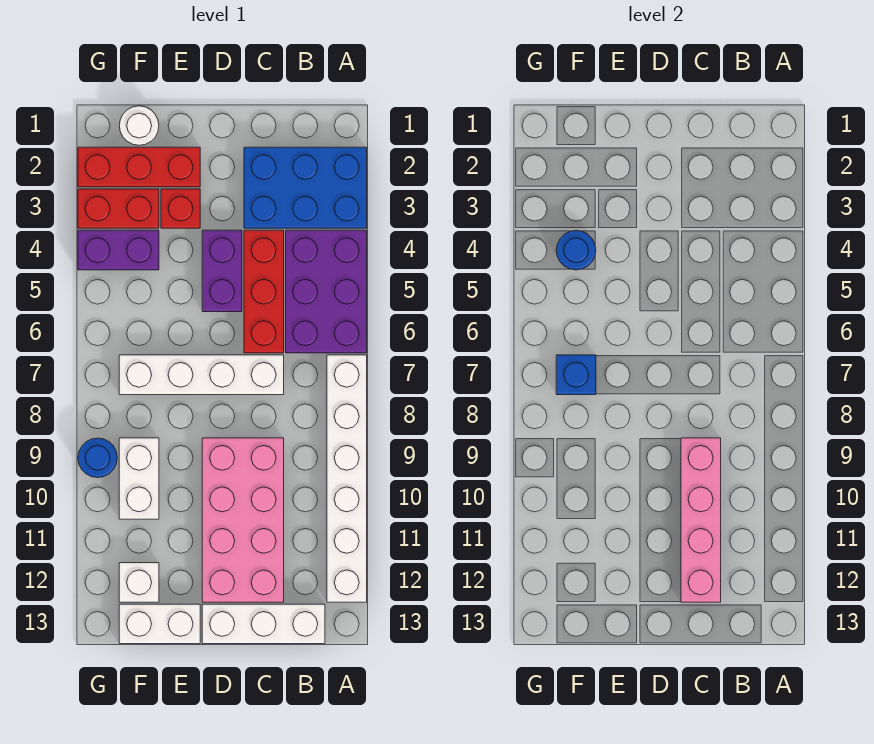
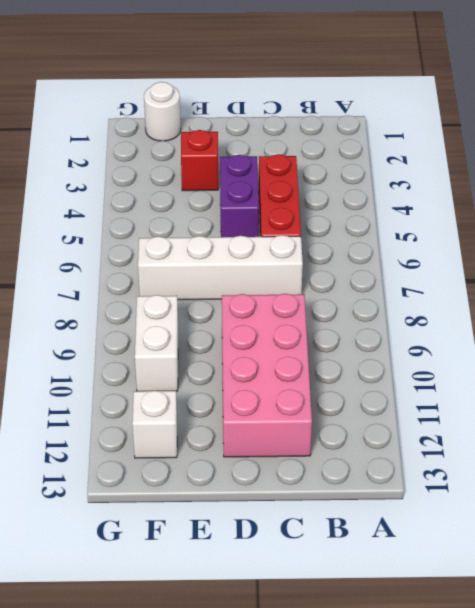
none -> blue brick A2:C3 level 1
none -> purple brick A4:B6 level 1
none -> white brick A7:A12 level 1

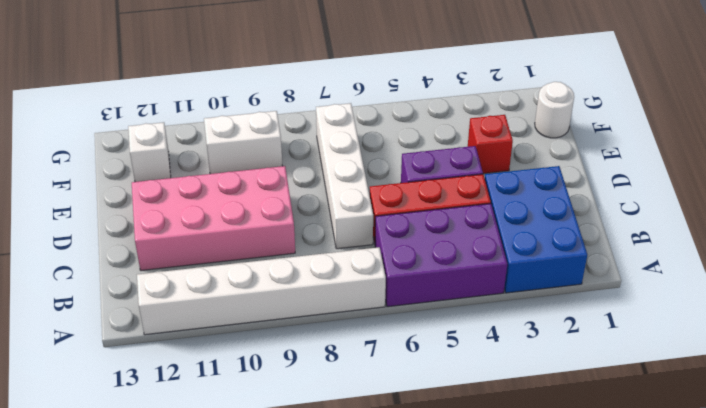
none -> white brick B13:D13 level 1
none -> red brick E2:G2 level 1
none -> white brick E13:F13 level 1

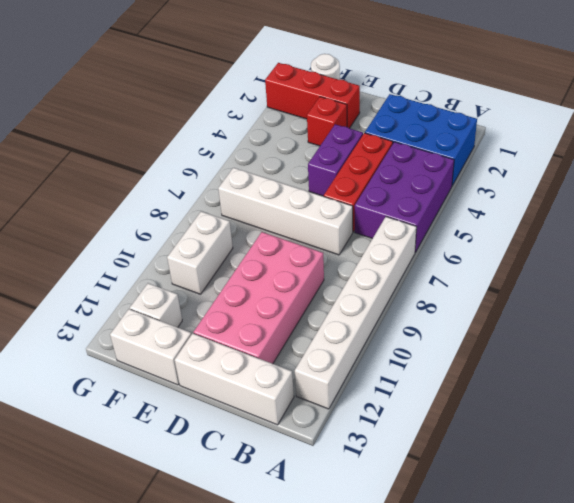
none -> red brick F3:G3 level 1
none -> purple brick F4:G4 level 1
none -> blue round brick G9 level 1

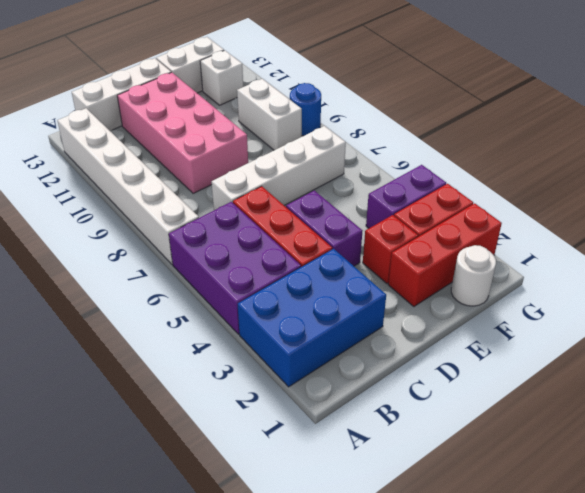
none -> pink brick C9:C12 level 2
none -> blue round brick F4 level 2
none -> blue brick F7 level 2

